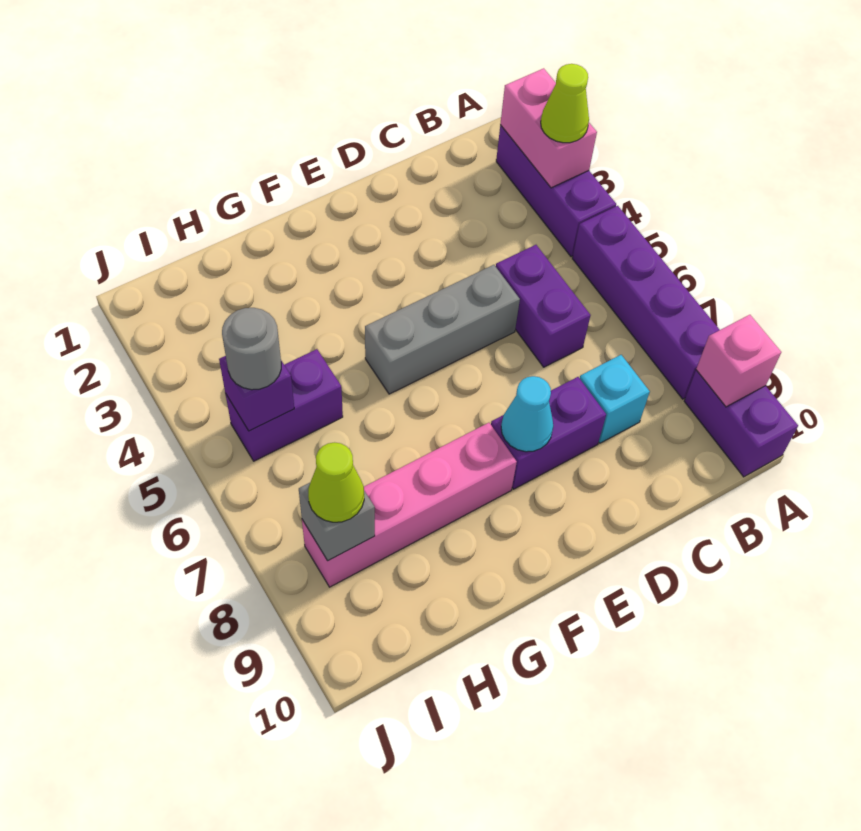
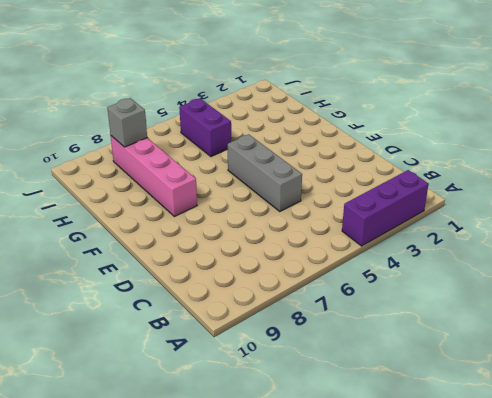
none -> purple brick A5:A8 level 1
none -> purple brick A9:A10 level 1
none -> purple brick C5:C6 level 1

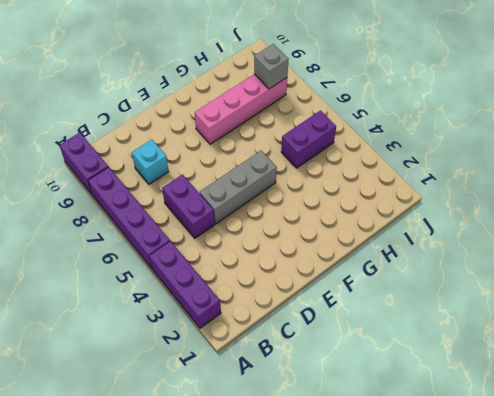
none -> purple brick D8:E8 level 1
none -> pink brick A2:A3 level 2
none -> pink brick A9 level 2

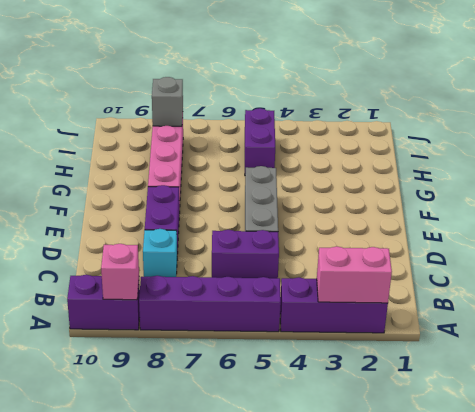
none -> cyan cone E8 level 2
none -> purple brick I5 level 2
none -> lime cone A3 level 3

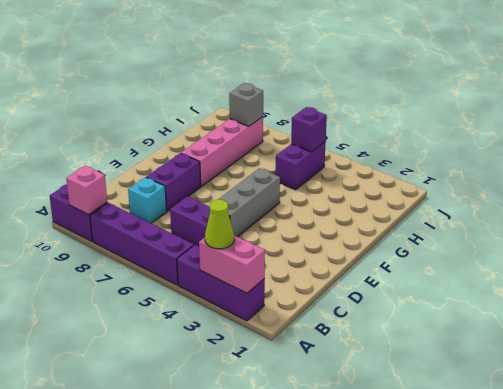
none -> cyan cone E8 level 2
none -> grey round brick I5 level 3
none -> lime cone I8 level 3

